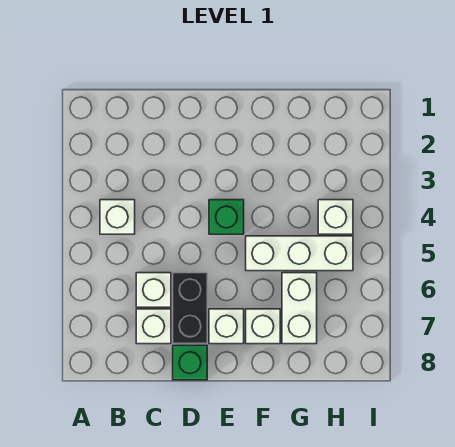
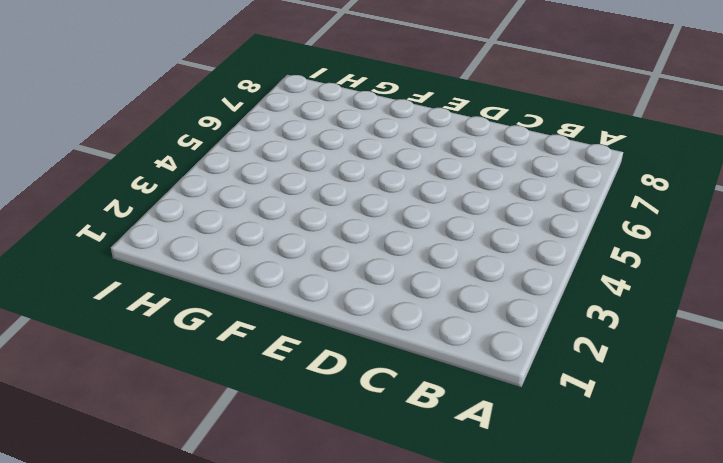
none -> white brick B4 level 1
none -> white brick C6 level 1

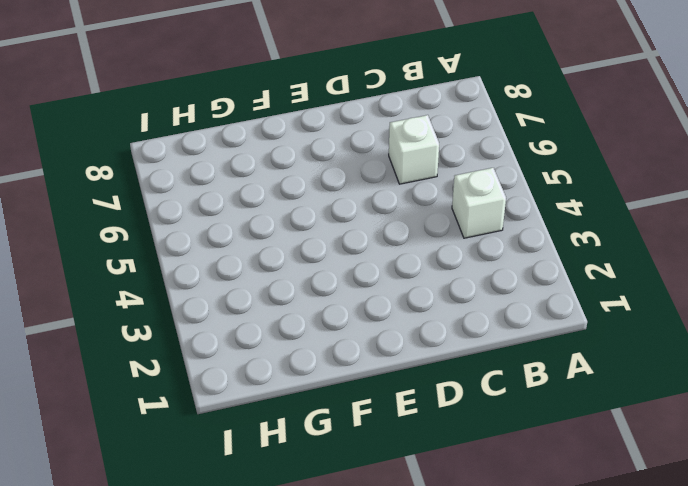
none -> white brick C7 level 1
none -> black brick D6:D7 level 1

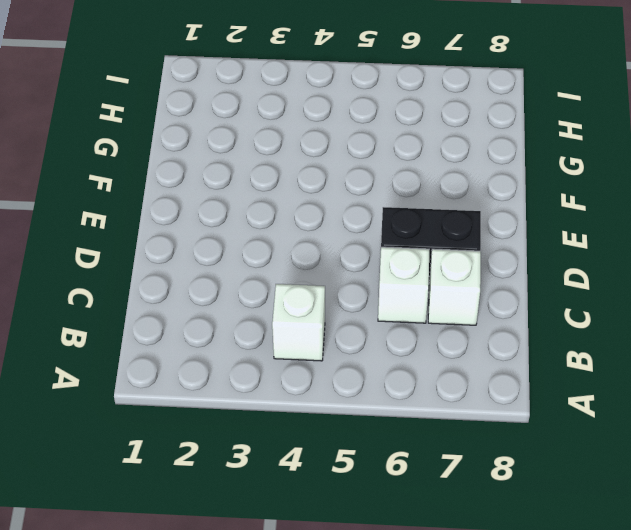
none -> green brick D8 level 1
none -> green brick E4 level 1

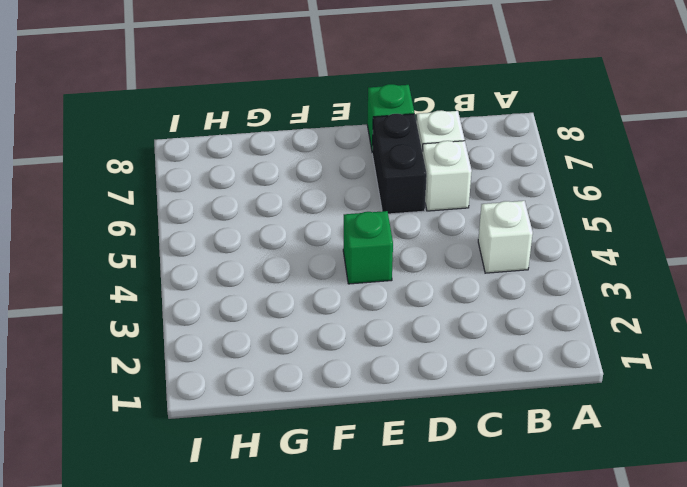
none -> white brick E7 level 1
none -> white brick F5:H5 level 1

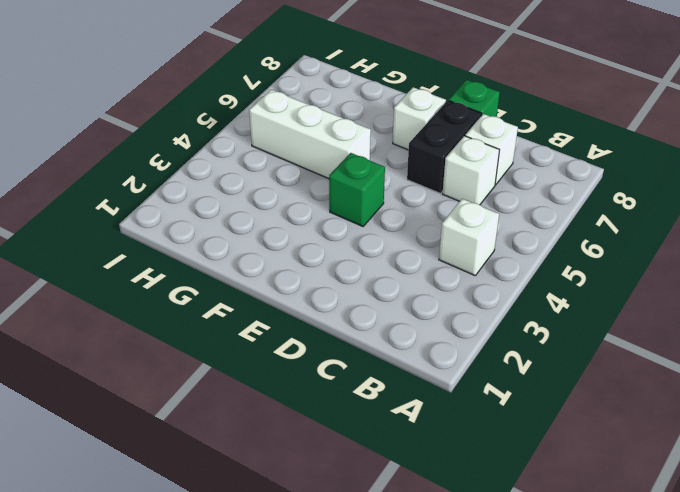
none -> white brick F7 level 1
none -> white brick G6:G7 level 1

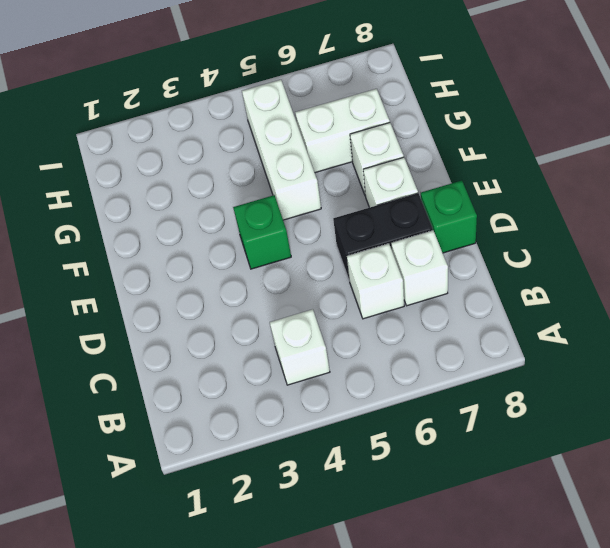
none -> white brick H4 level 1

